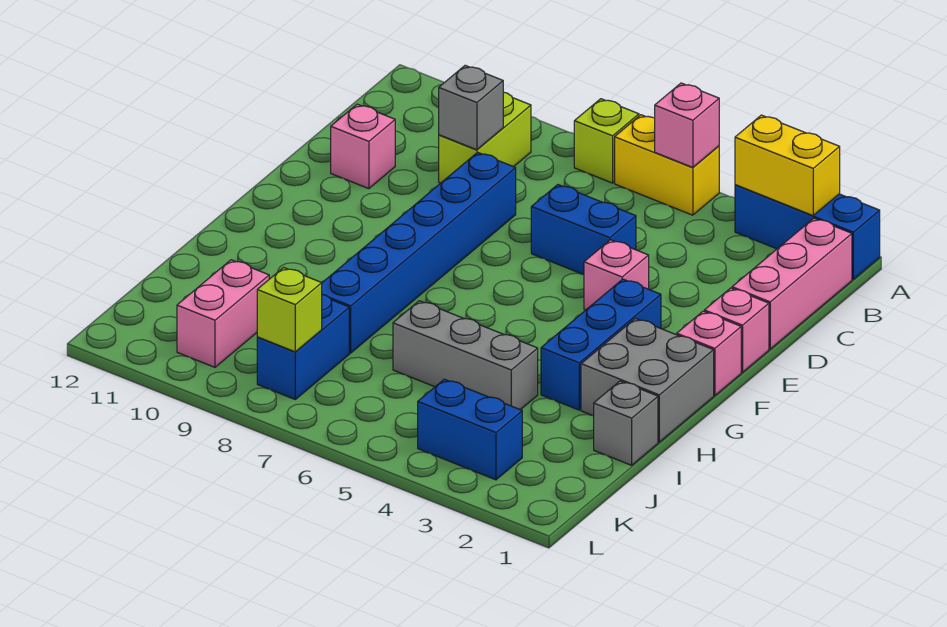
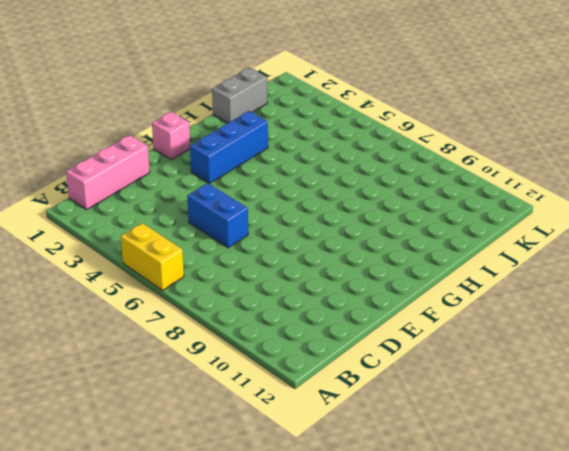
grey brick I1:J1 level 1 -> grey brick I1 level 1
none -> blue brick A1:A3 level 1
none -> lime brick A7 level 1
none -> lime brick B9:C9 level 1

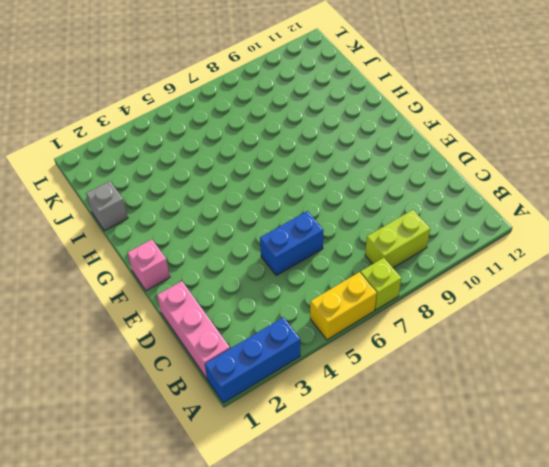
lime brick B8:B9 level 1 -> lime brick B9:C9 level 1
none -> blue brick D8:I8 level 1
none -> pink brick D11 level 1
none -> pink brick E1 level 1

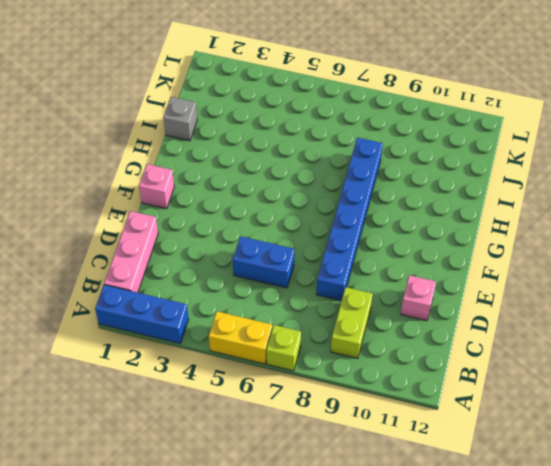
none -> pink brick E1 level 1
none -> pink brick E4 level 1
none -> blue brick F3:H3 level 1

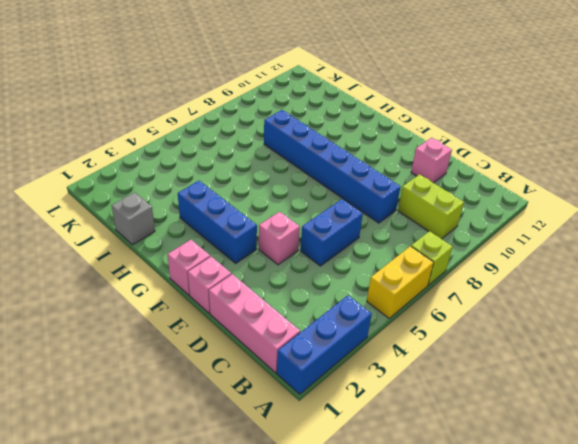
none -> grey brick G1:H2 level 1
none -> grey brick I4:I6 level 1
none -> blue brick J8:K8 level 1

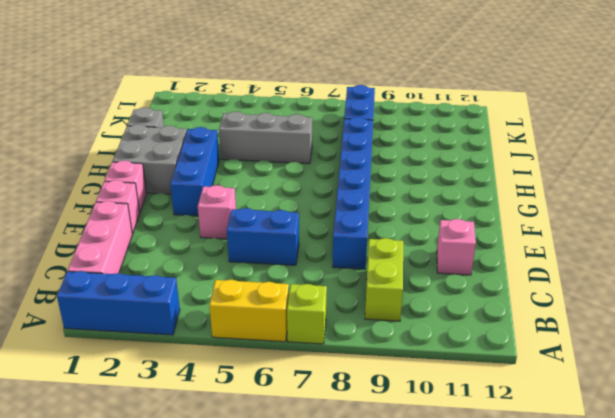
none -> pink brick J10:K10 level 1
none -> blue brick K3:K4 level 1
none -> yellow brick A2:A3 level 2

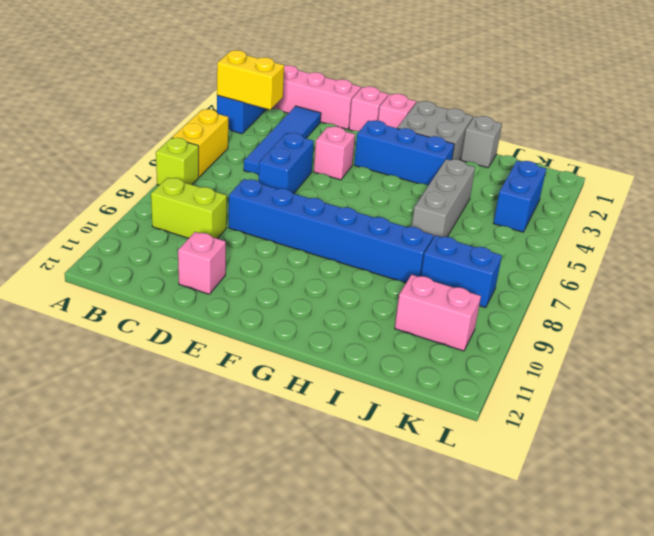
yellow brick A3:B3 level 2 -> yellow brick A2:A3 level 2
blue tile C2:C5 level 1 -> none
none -> pink brick A5 level 2
none -> grey brick C9 level 2
none -> lime brick K8 level 2

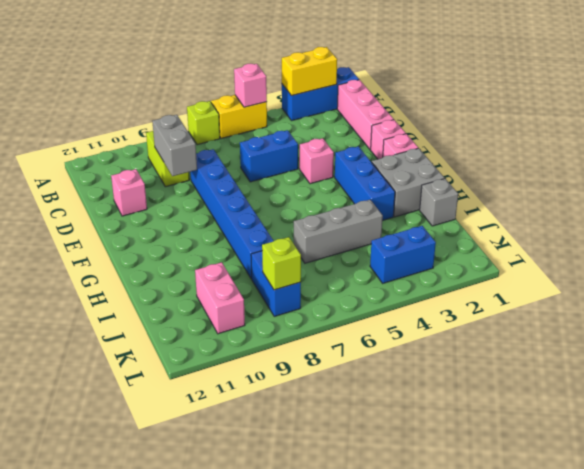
grey brick C9:D9 level 2 -> grey brick C9 level 2

